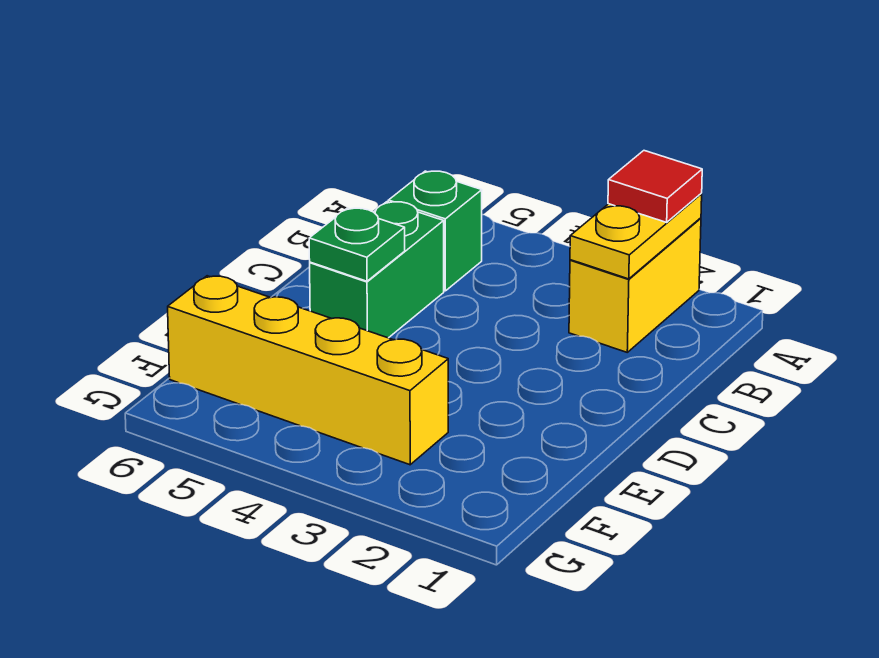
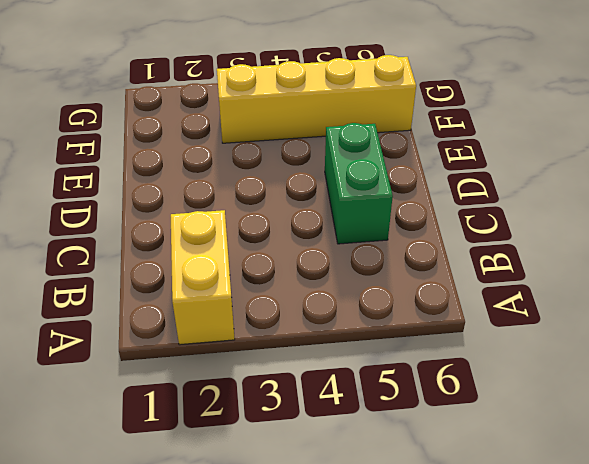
none -> green brick B5 level 1
none -> yellow plate A2:B2 level 2

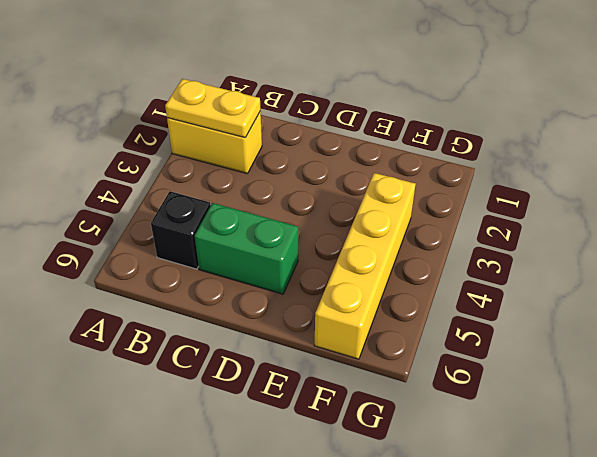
black brick B5 level 1 -> green brick B5 level 1
none -> green plate D5 level 2
none -> red tile A2 level 3

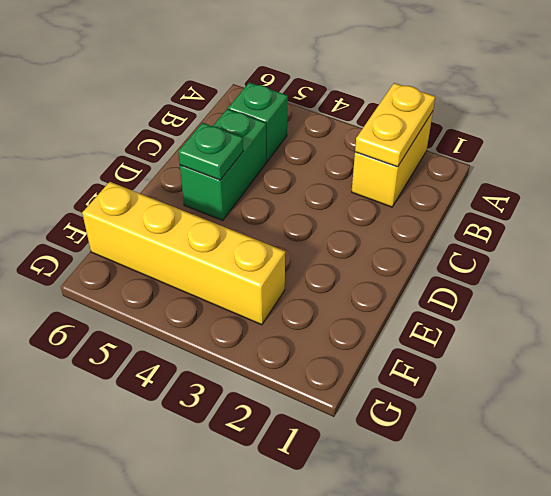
none -> red tile A2 level 3

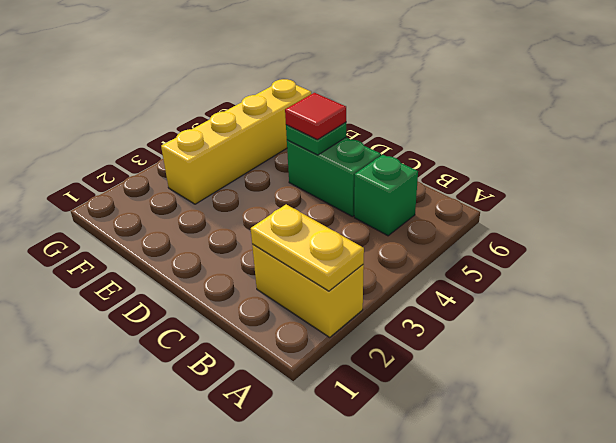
red tile D5 level 3 -> red tile A2 level 3

